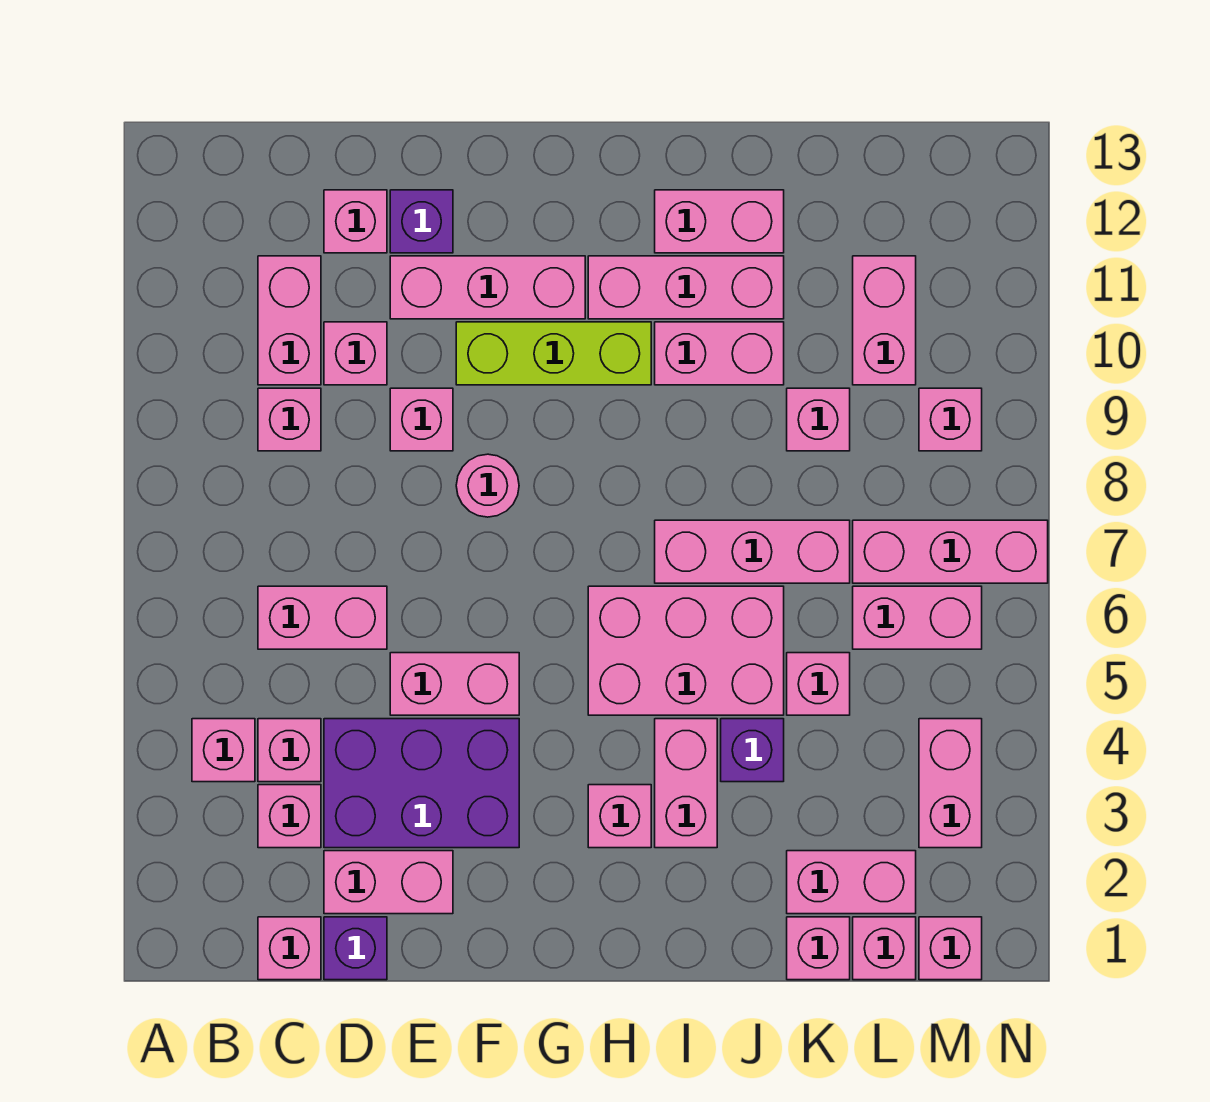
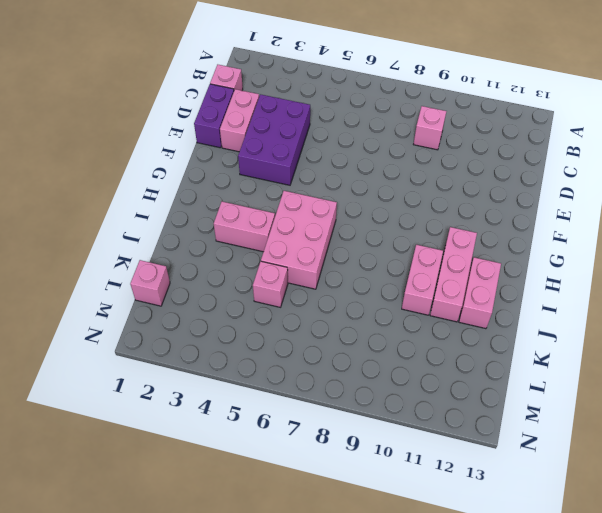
purple brick D1:E1 level 1 -> purple brick D1 level 1
none -> pink brick B4 level 1
none -> pink brick C3 level 1
none -> pink brick C4 level 1
none -> pink brick C6:D6 level 1

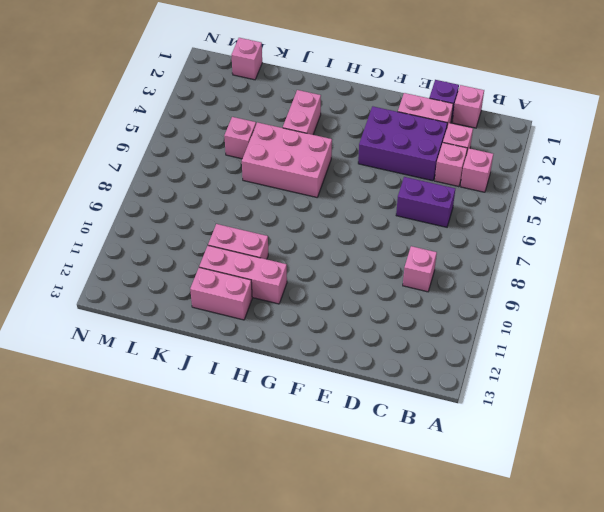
purple brick C6:D6 level 1 -> pink brick C6:D6 level 1
none -> pink brick C10:C11 level 1
none -> pink brick D10 level 1
none -> pink brick D12 level 1
none -> pink brick E5:F5 level 1

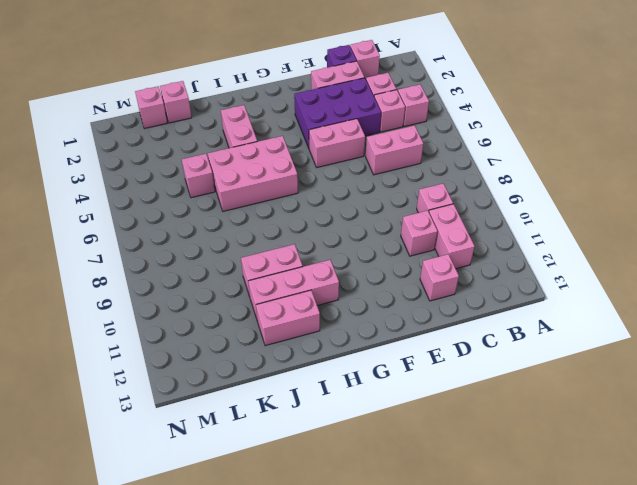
none -> pink brick E9 level 1
none -> pink brick E11:G11 level 1
none -> purple brick E12 level 1
none -> pink round brick F8 level 1

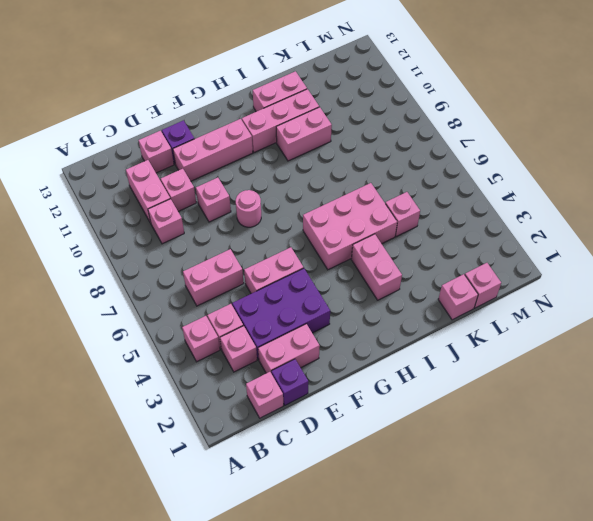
none -> lime brick F10:H10 level 1
none -> pink brick H3 level 1
none -> pink brick I7:K7 level 1
none -> purple brick J4 level 1

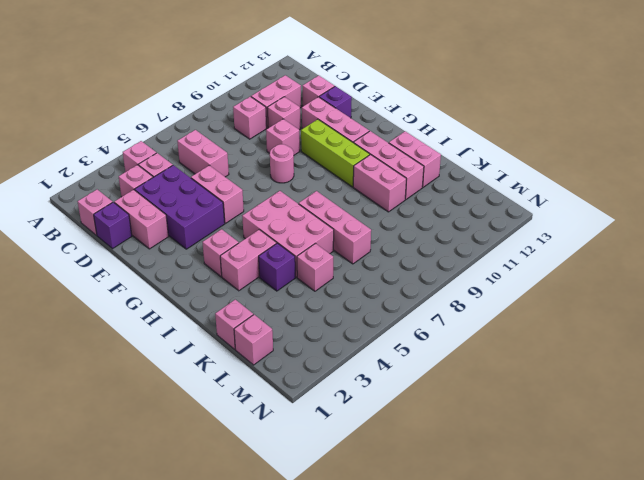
none -> pink brick K2:L2 level 1
none -> pink brick K9 level 1
none -> pink brick L6:M6 level 1
none -> pink brick L7:N7 level 1

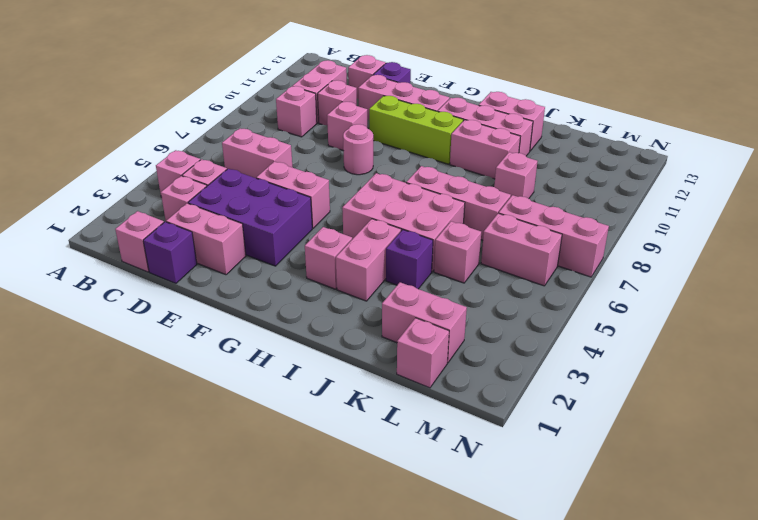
none -> pink brick K1 level 1
none -> pink brick L10:L11 level 1
none -> pink brick M1 level 1
none -> pink brick M3:M4 level 1

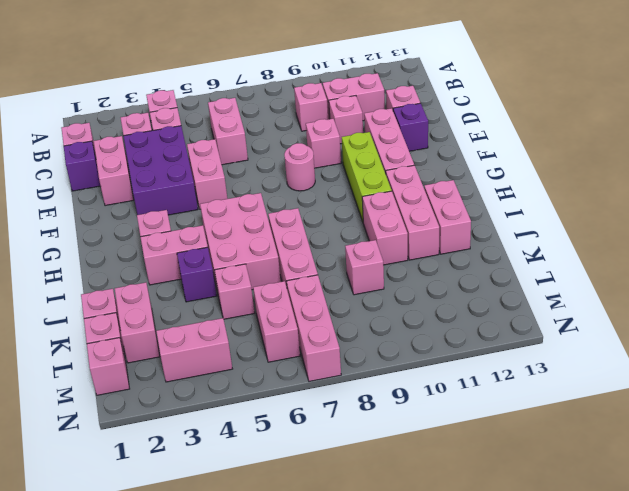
none -> pink brick L10:L11 level 1
none -> pink brick M9 level 1

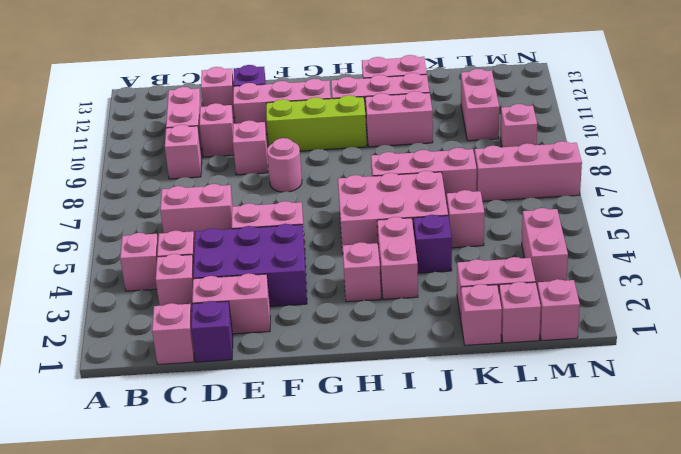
none -> pink brick K9 level 1
none -> pink brick L6:M6 level 1

